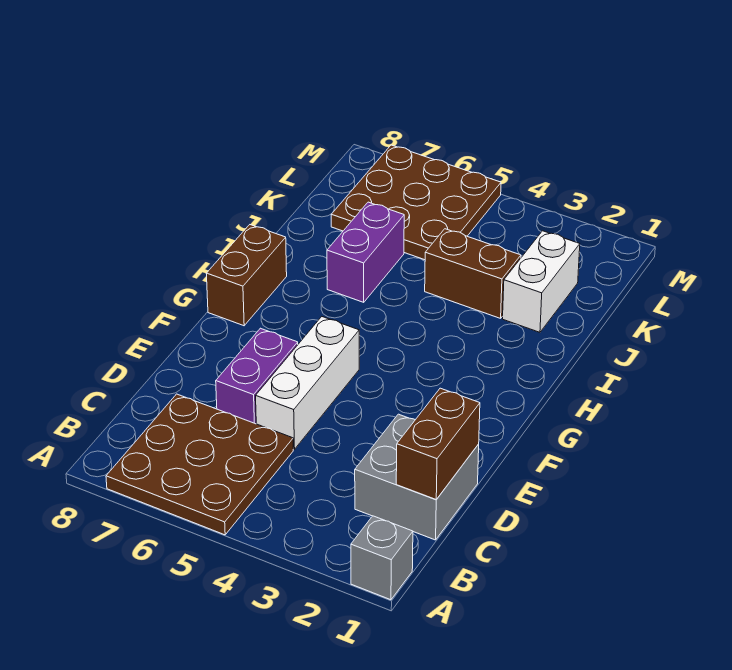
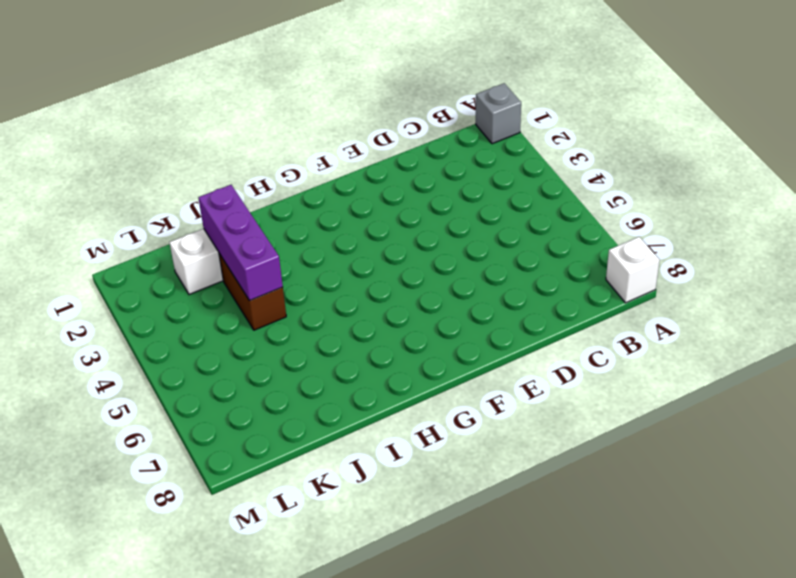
white brick A8 level 1 -> none
purple brick J2:J4 level 2 -> none
none -> brown plate A5:C7 level 1
none -> grey brick C1:D2 level 1

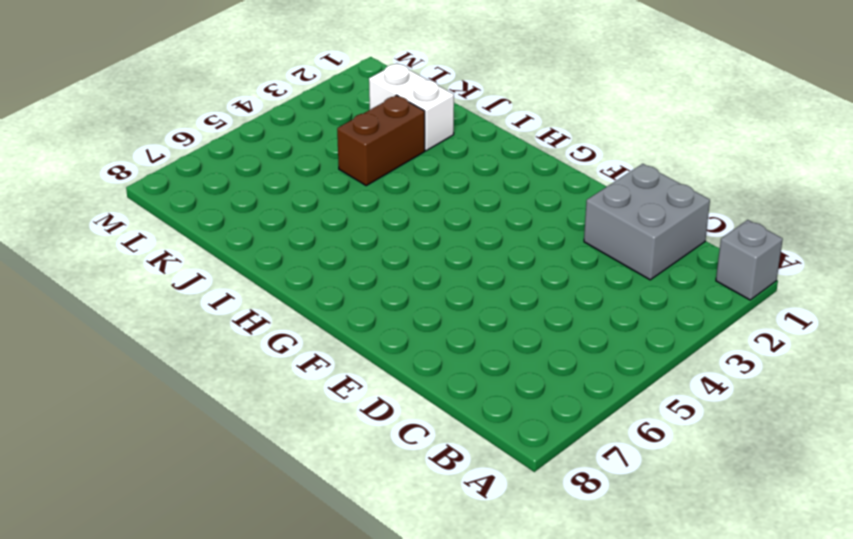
none -> brown plate A5:C7 level 1
none -> white brick D5:F5 level 1

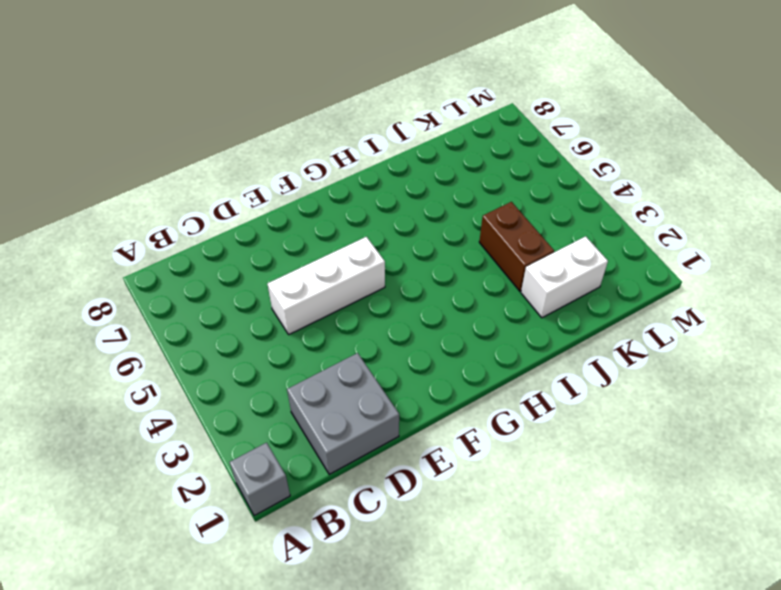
none -> brown plate A5:C7 level 1
none -> purple brick D6:E6 level 1

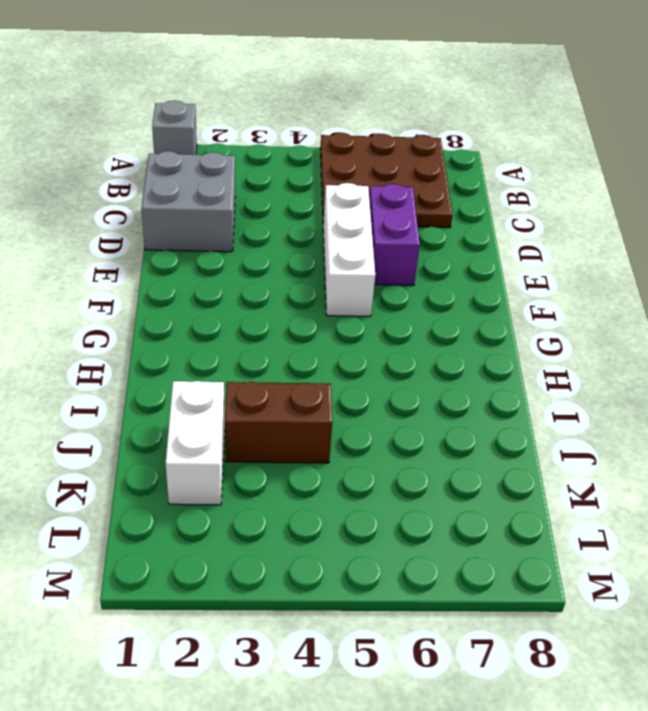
none -> brown brick G8:H8 level 1
none -> purple brick I6:J6 level 1

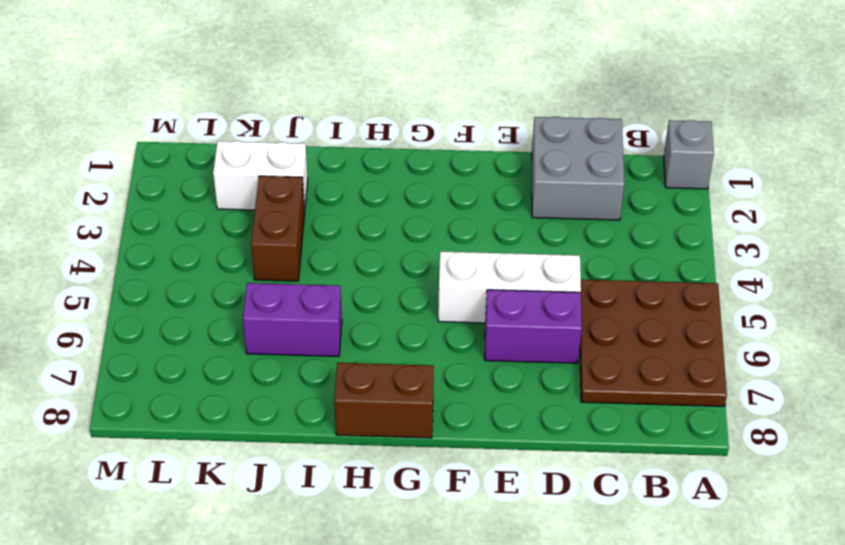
none -> brown plate K5:M7 level 1
none -> brown brick C1:D1 level 2

